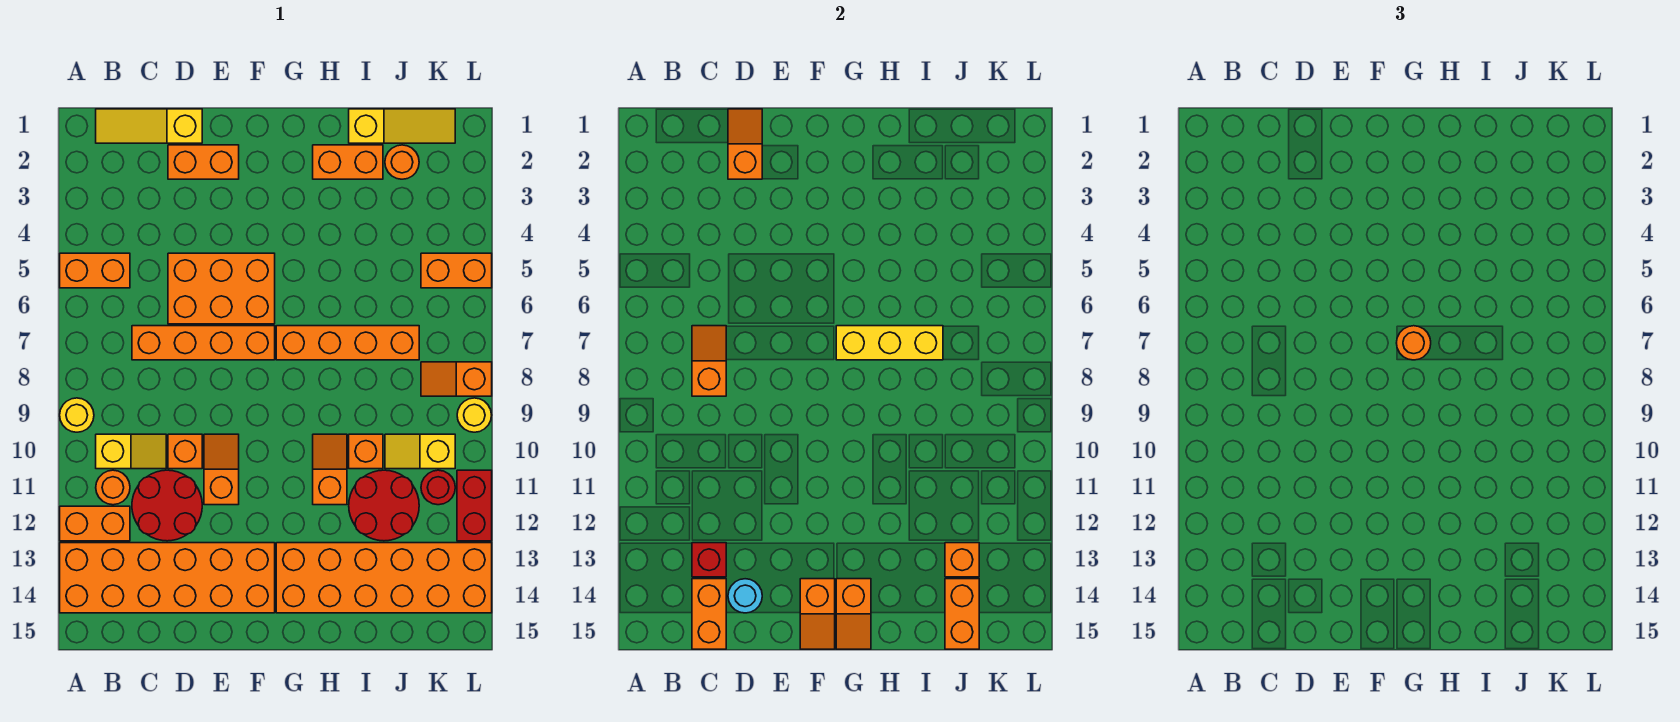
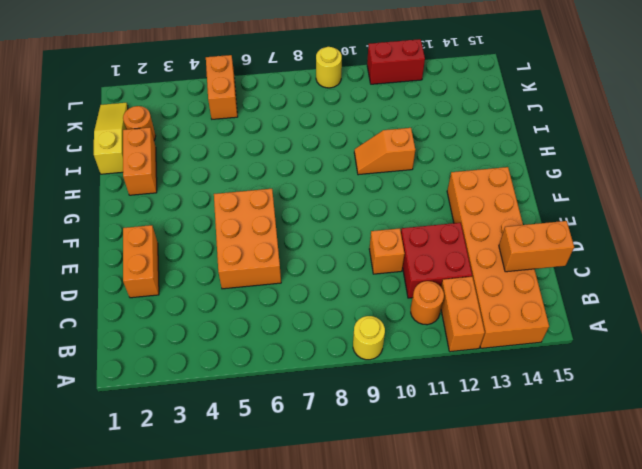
red brick C11:D12 level 1 -> red round brick C11:D12 level 1
none -> orange brick A5:B5 level 1
none -> yellow slope B1:D1 level 1 top D
none -> yellow slope B10:C10 level 1 top B
none -> orange brick C7:F7 level 1

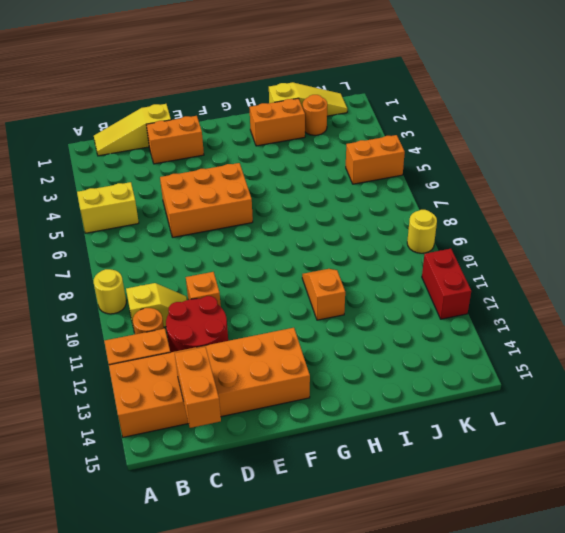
yellow brick A5:B5 level 1 -> orange brick A5:B5 level 1
none -> orange brick C7:F7 level 1
none -> orange slope E10:E11 level 1 top 11
none -> orange brick G7:J7 level 1
none -> orange brick G13:L14 level 1

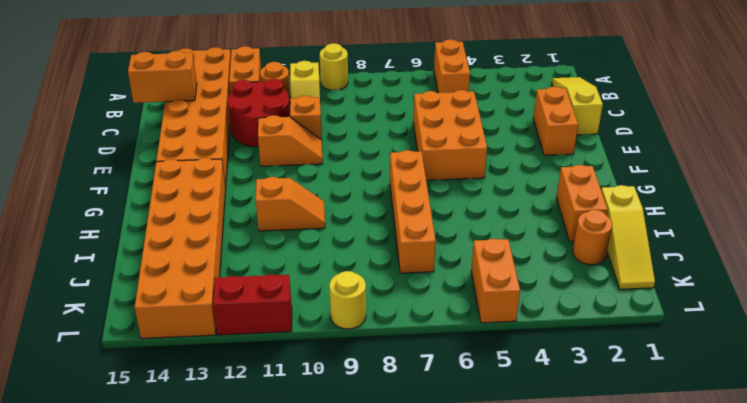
none -> orange brick C7:F7 level 1
none -> orange brick I10 level 1
none -> red round brick I11:J12 level 1
none -> yellow slope J10:K10 level 1 top K

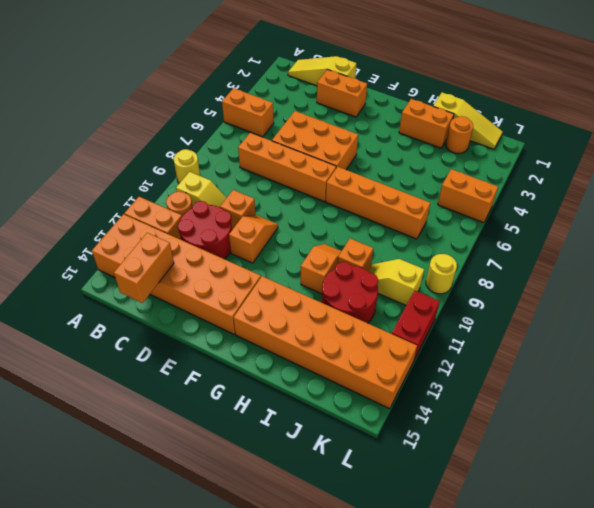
none -> orange slope K8:L8 level 1 top L
none -> red round brick K11 level 1
none -> orange slope C7:C8 level 2 top 8
none -> red brick C13 level 2

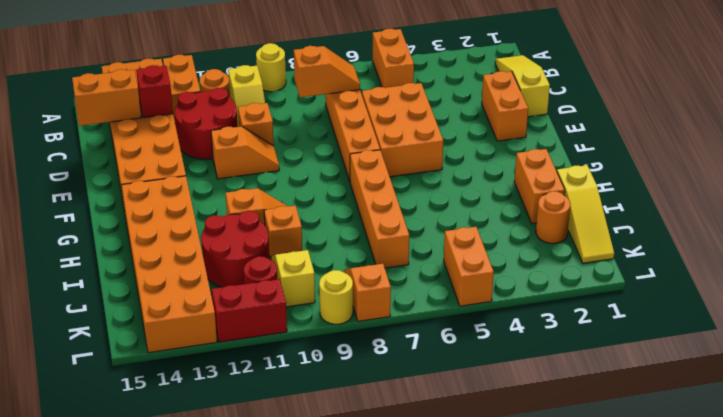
none -> orange slope D1:D2 level 2 top 2
none -> cyan round brick D14 level 2
none -> orange slope F14:F15 level 2 top 14
none -> yellow brick G7:I7 level 2

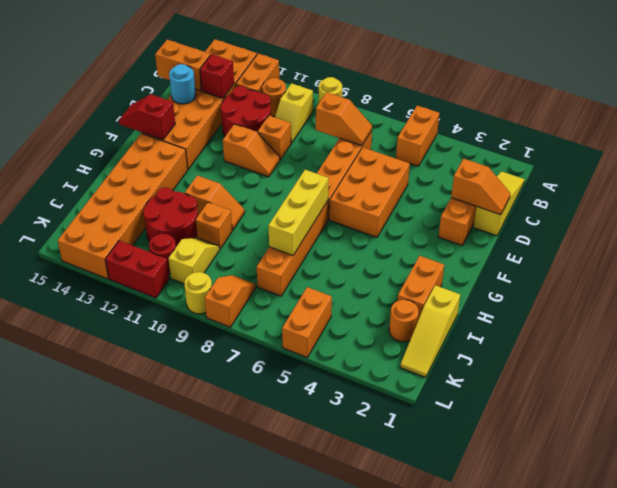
red slope F14:F15 level 2 top 14 -> orange slope F14:F15 level 2 top 14
none -> orange slope G14:G15 level 2 top 14
none -> orange brick J13 level 2
none -> orange brick J14:J15 level 2
none -> orange round brick G7 level 3

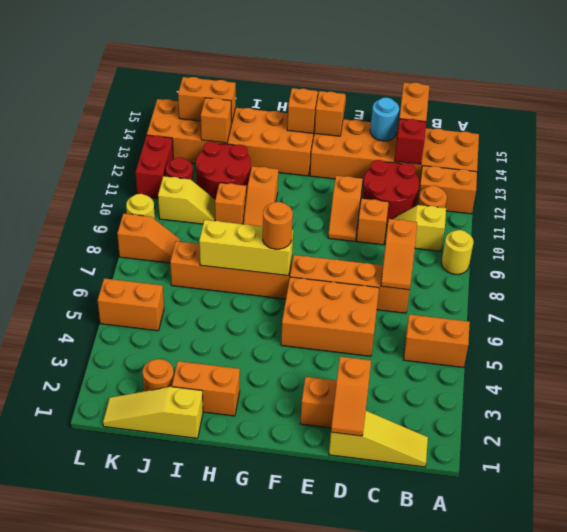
orange brick J14:K14 level 2 -> orange brick J14:J15 level 2

